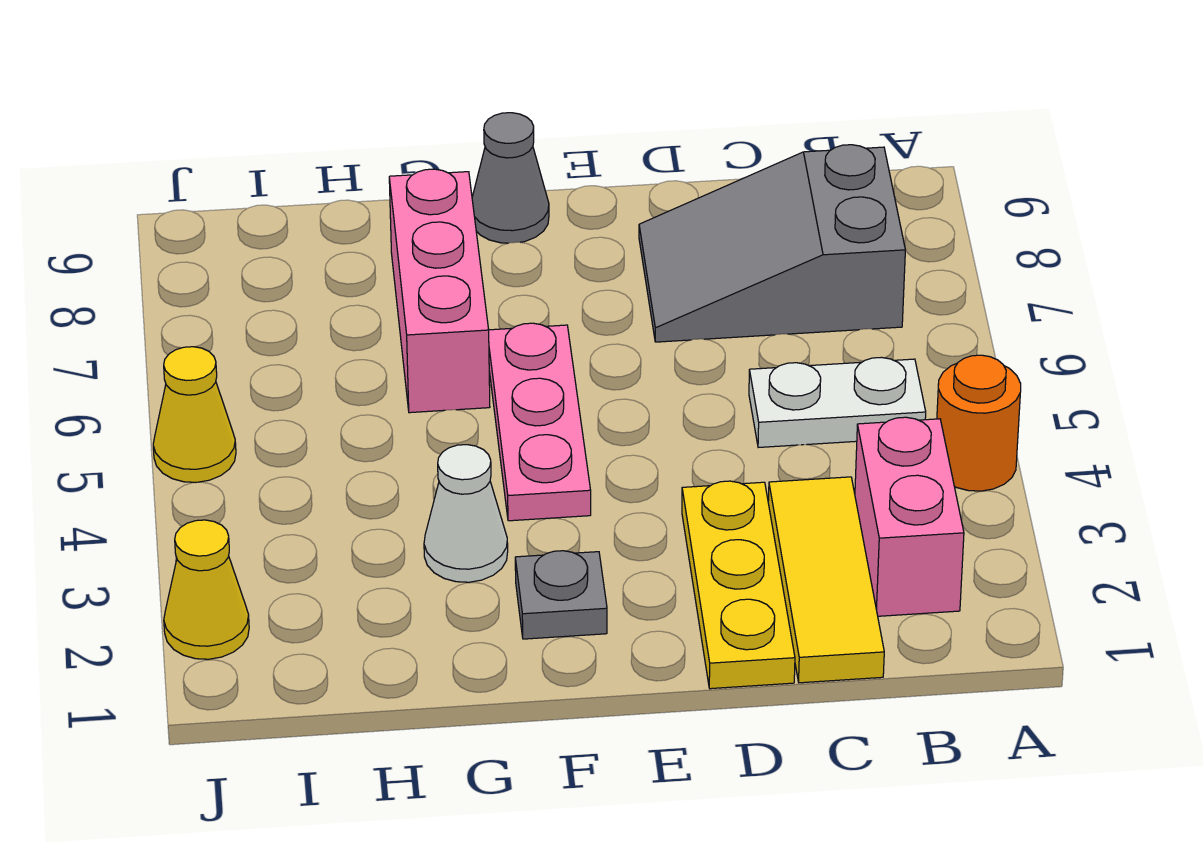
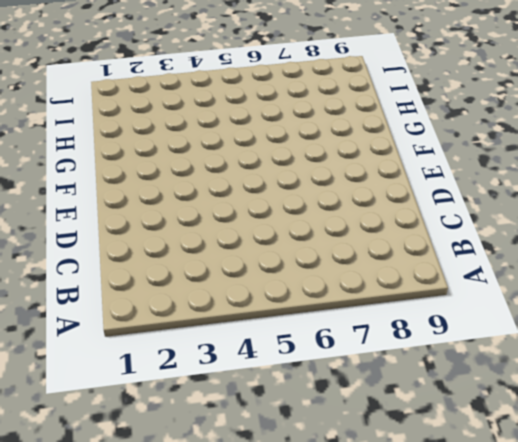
none -> orange round brick A4 level 1
none -> pink brick B2:B3 level 1
none -> white plate B5:C5 level 1

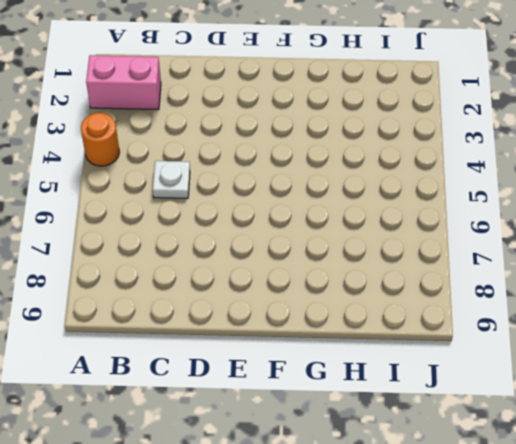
pink brick A2:B2 level 1 -> pink brick B2:B3 level 1
white plate C5 level 1 -> white plate B5:C5 level 1
none -> grey slope B7:D8 level 1 top B
none -> yellow tile C1:C3 level 1
none -> yellow plate D1:D3 level 1

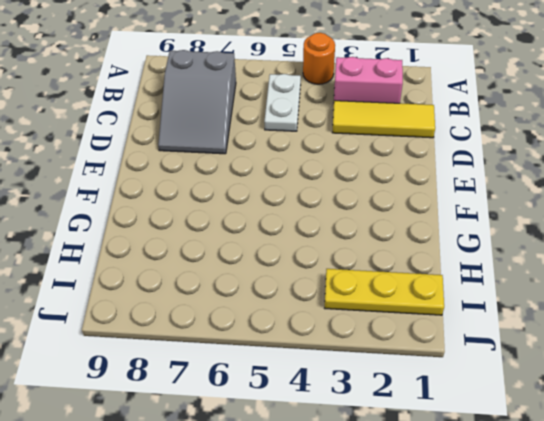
yellow plate I1:I3 level 1 -> yellow plate D1:D3 level 1
none -> grey plate F2 level 1
none -> pink plate F4:F6 level 1
none -> grey cone F9 level 1

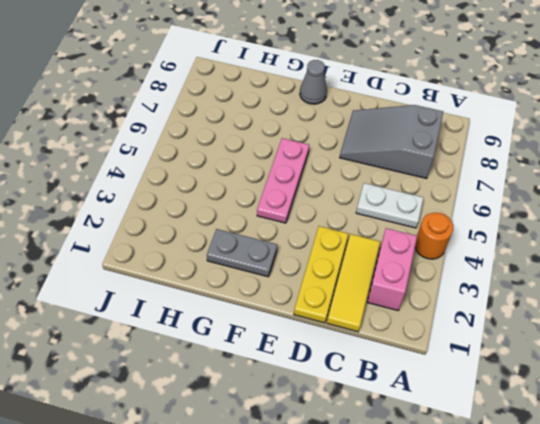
grey plate F2:G2 level 1 -> grey plate F2 level 1
none -> white cone G3 level 1
none -> pink brick G6:G8 level 1
none -> yellow cone J2 level 1

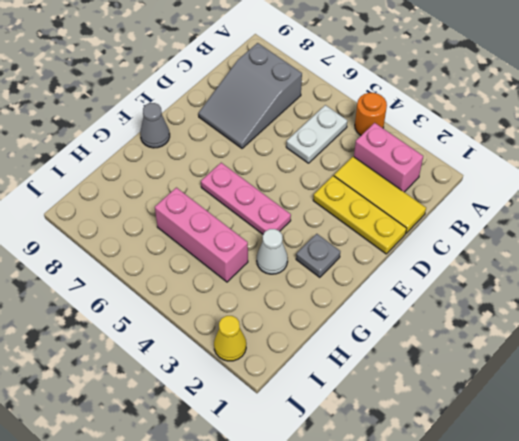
pink brick H4:H6 level 1 -> pink brick G6:G8 level 1
none -> yellow cone J5 level 1

